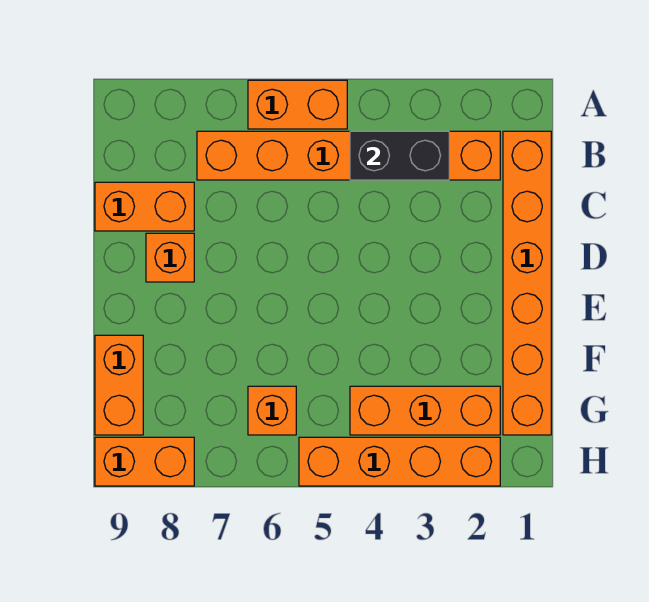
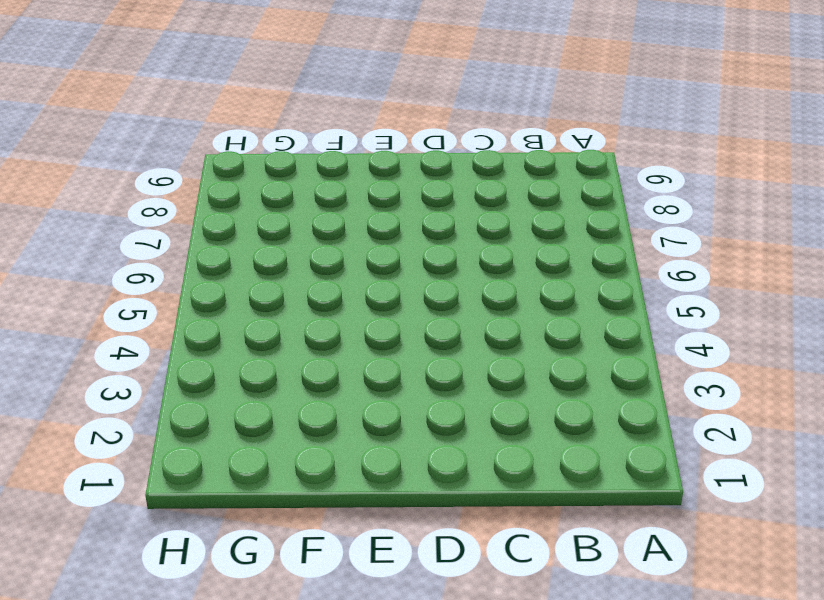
none -> orange brick A5:A6 level 1
none -> orange brick B1:G1 level 1

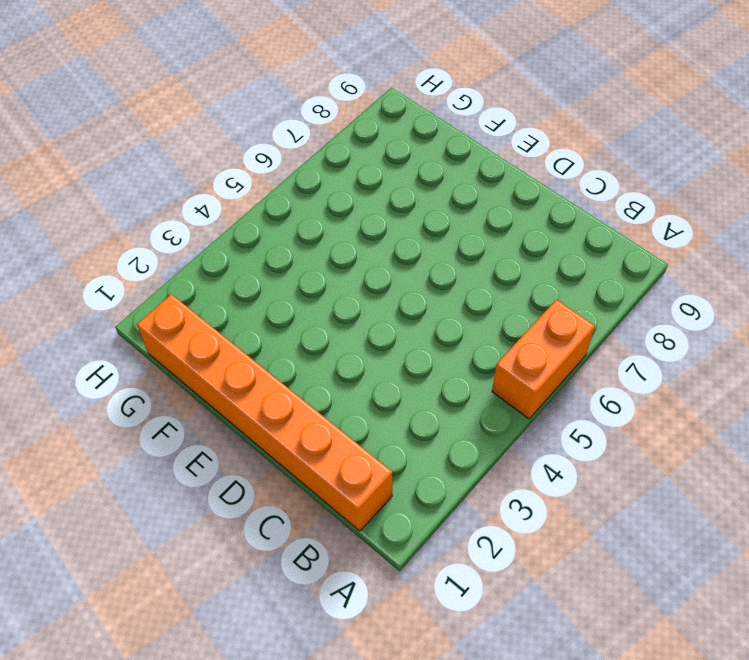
none -> orange brick B2:B7 level 1
none -> orange brick C8:C9 level 1

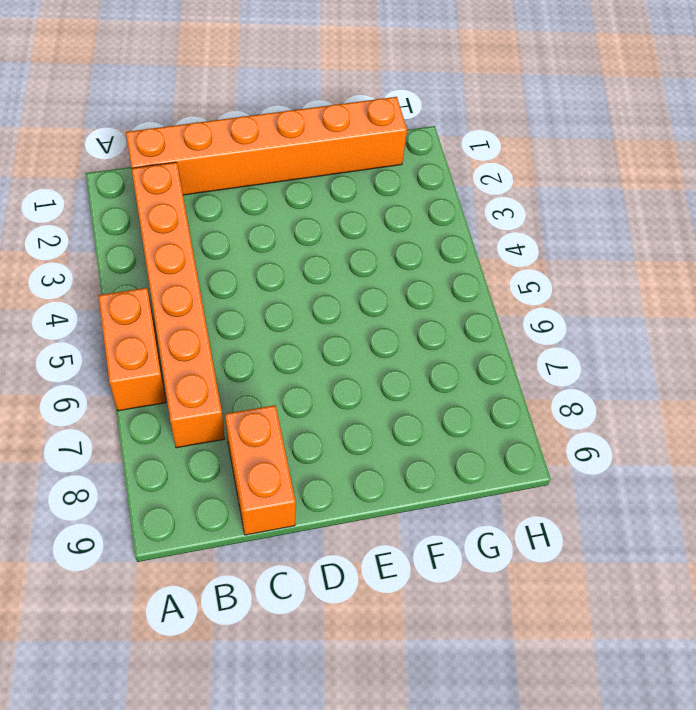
none -> orange brick D8 level 1
none -> orange brick F9:G9 level 1

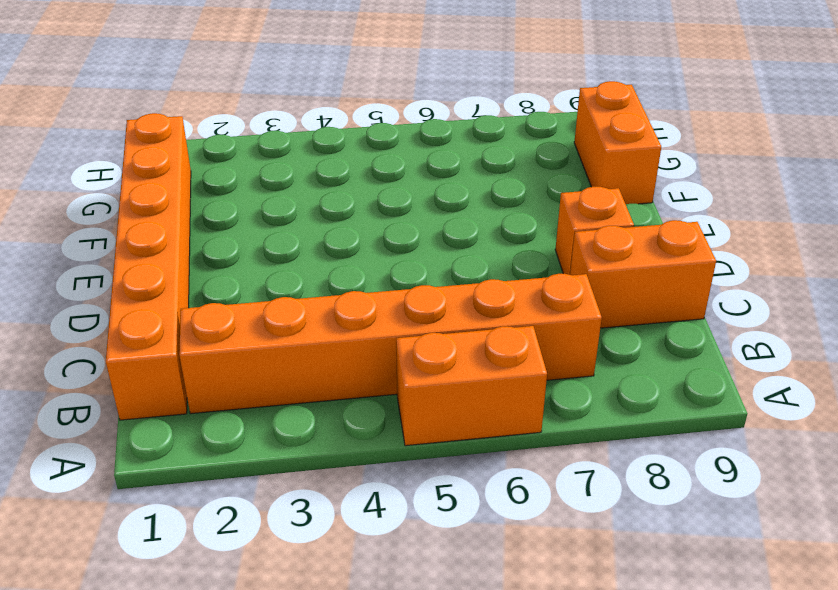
none -> orange brick G2:G4 level 1
none -> orange brick G6 level 1

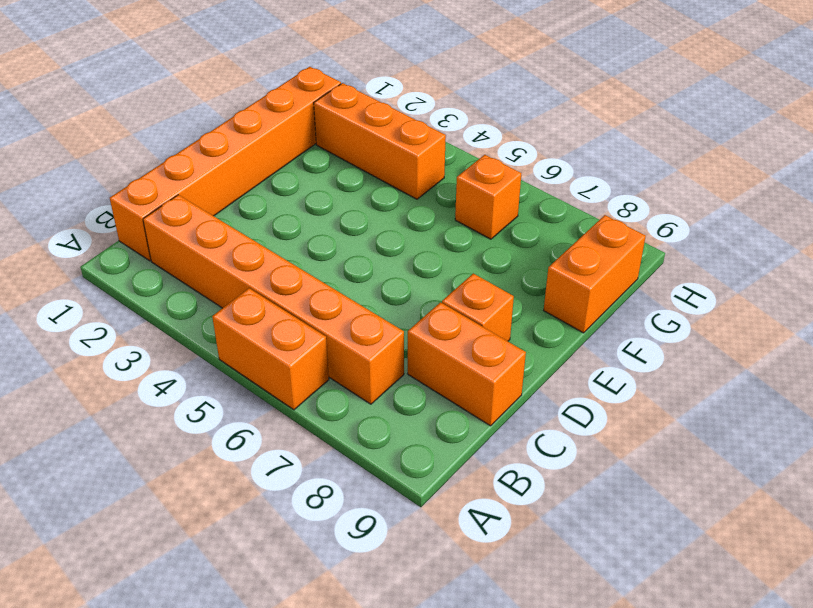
none -> orange brick H2:H5 level 1
none -> orange brick H8:H9 level 1

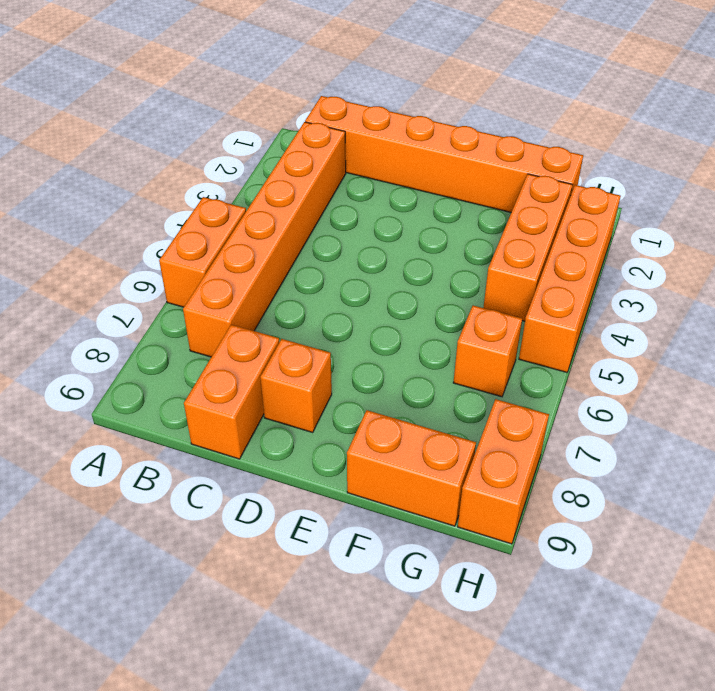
none -> black brick B3:B4 level 2

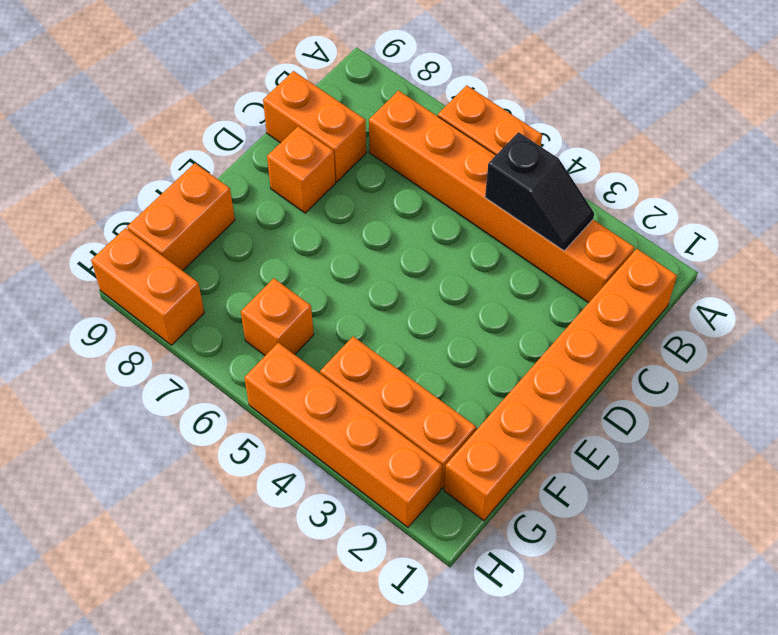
black slope B3:B4 level 2 top 4 -> black brick B3:B4 level 2

